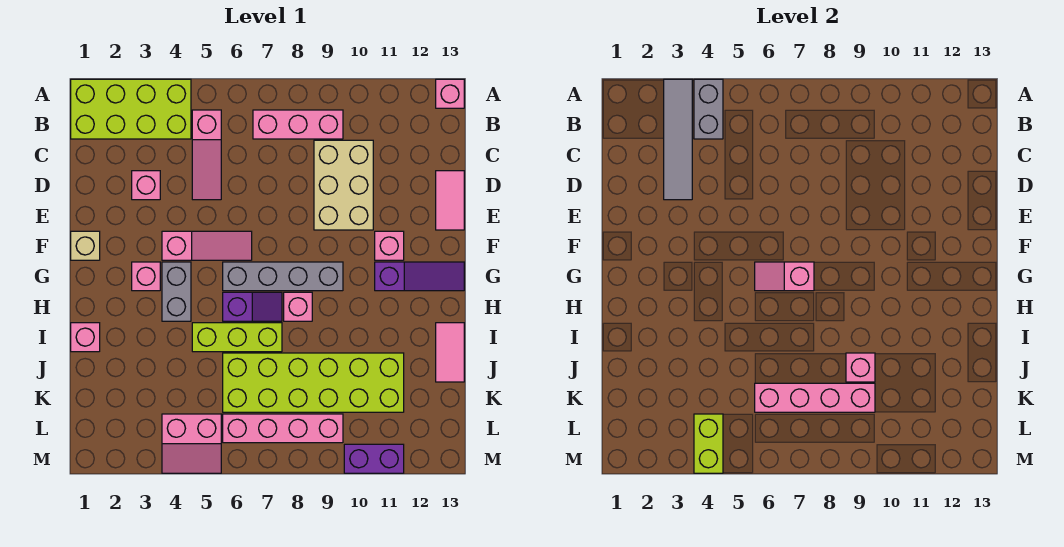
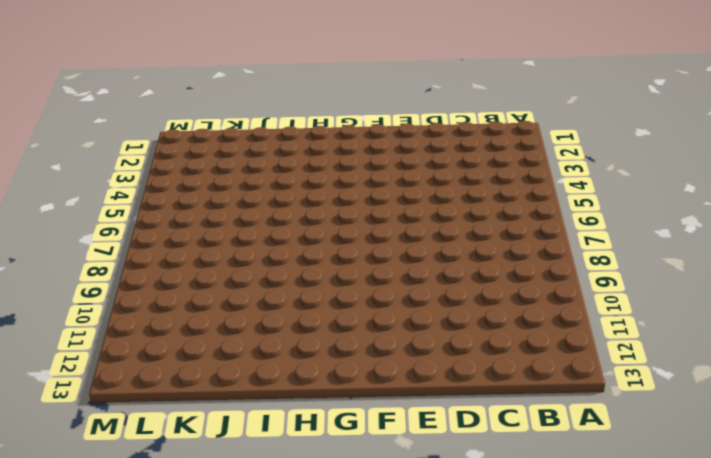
none -> lime brick A1:B4 level 1
none -> pink brick A13 level 1
none -> pink slope B5:D5 level 1 top B

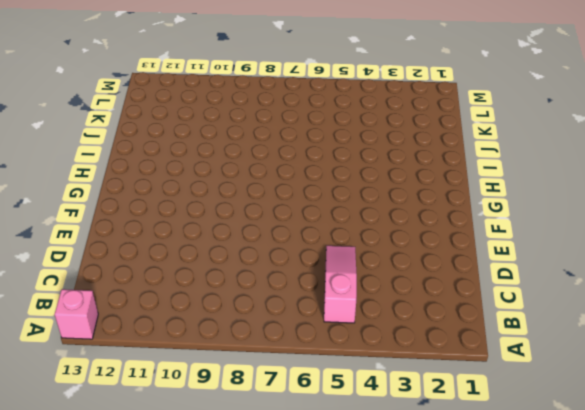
none -> lime brick A1:B4 level 1
none -> pink brick B7:B9 level 1
none -> tan brick C9:E10 level 1

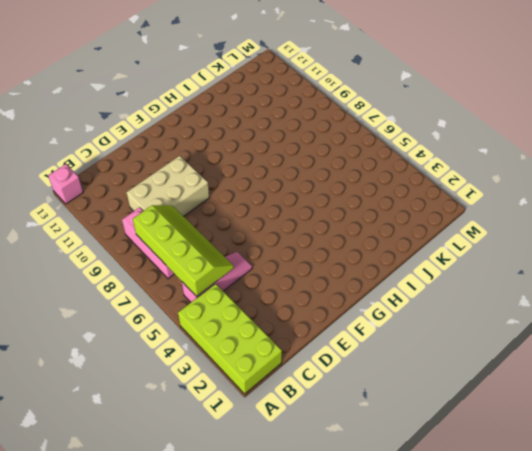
lime slope B5:C8 level 2 top B -> none
none -> pink brick D3 level 1
none -> pink tile D13:E13 level 1
none -> tan brick F1 level 1

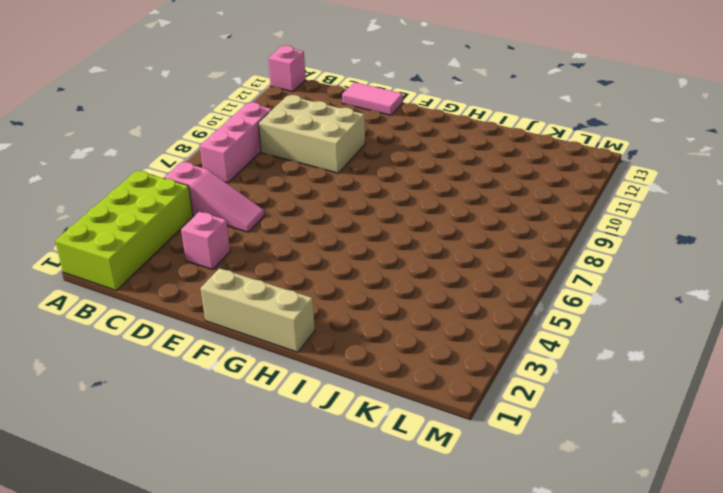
tan brick F1:H1 level 1 -> tan brick F1 level 1
none -> pink slope F4:F6 level 1 top 4
none -> pink brick F11 level 1
none -> pink brick G3 level 1

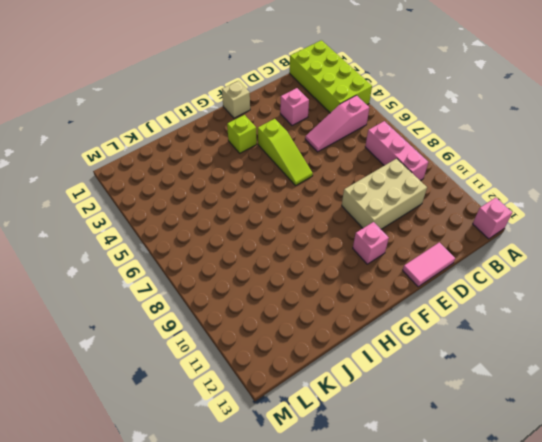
lime slope F4:F6 level 1 top 4 -> pink slope F4:F6 level 1 top 4
lime brick G3 level 1 -> pink brick G3 level 1
none -> grey brick G4:H4 level 1
none -> grey brick G6:G9 level 1
none -> purple slope G11:G13 level 1 top 11

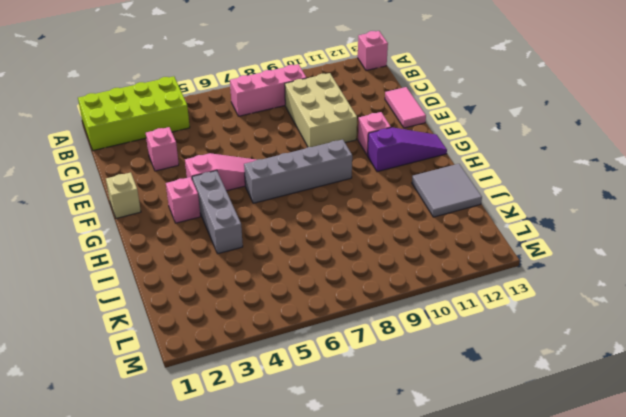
grey brick G4:I4 level 1 -> grey brick G4:H4 level 1
grey tile I12:J13 level 1 -> pink tile I13:J13 level 1
none -> pink slope B5:D5 level 1 top B
none -> purple slope H6:H7 level 1 top 6
none -> pink brick H8 level 1

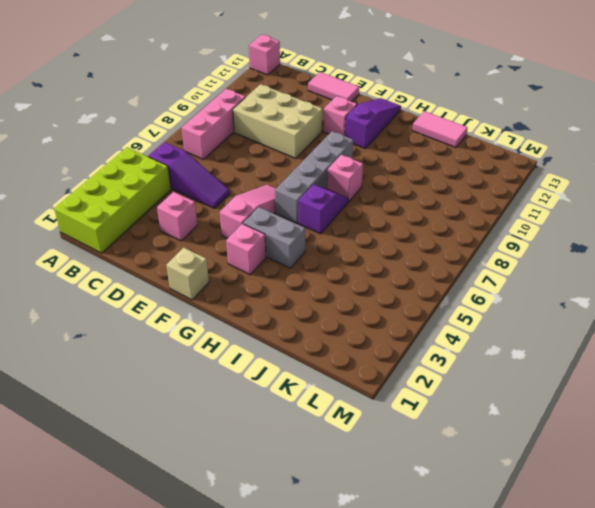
purple slope B5:D5 level 1 top B -> pink slope B5:D5 level 1 top B
none -> pink brick I1 level 1
none -> lime brick I5:I7 level 1
none -> lime brick J6:K11 level 1

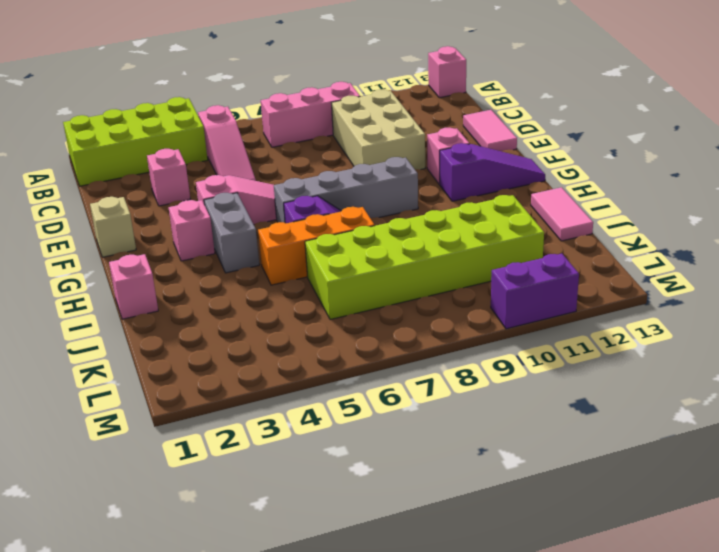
orange brick I5:I7 level 1 -> lime brick I5:I7 level 1
none -> pink brick H8 level 1
none -> pink slope L4:M5 level 1 top L
none -> pink brick L6:L9 level 1

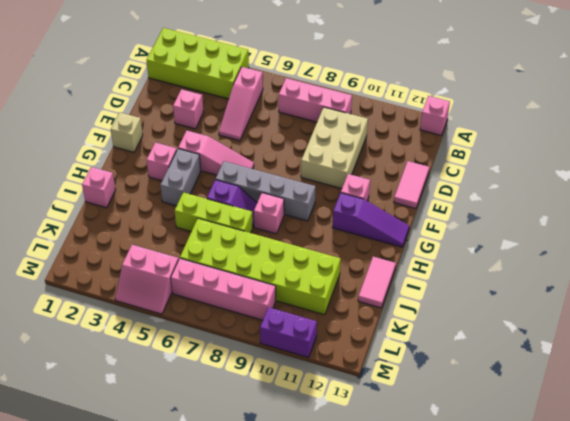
none -> grey tile A3:D3 level 2
none -> grey brick A4:B4 level 2
none -> pink slope G6:G7 level 2 top 7

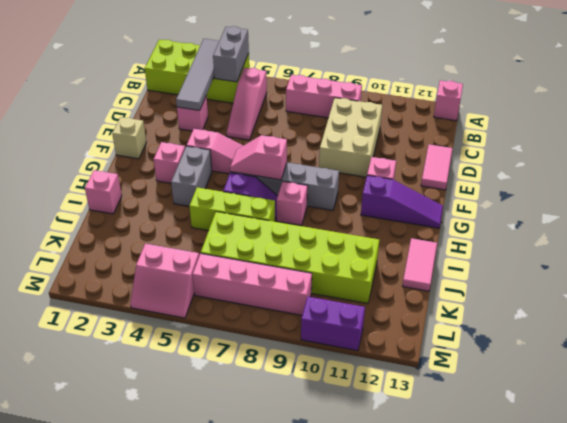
none -> pink brick J9 level 2
none -> pink brick K6:K9 level 2
none -> lime brick L4:M4 level 2

